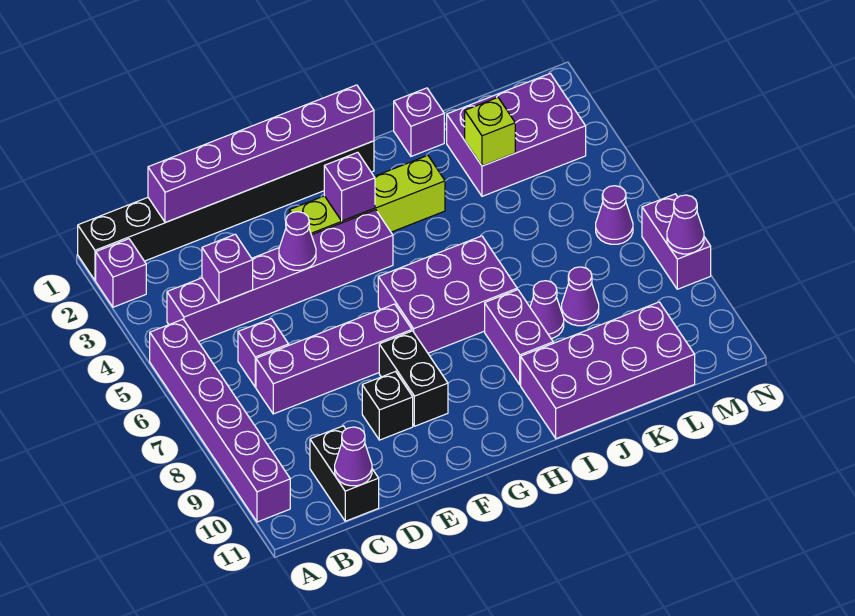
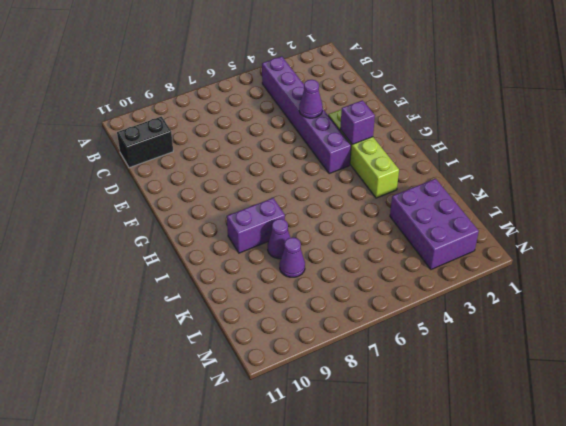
none -> black brick A1:H1 level 1
none -> purple brick A2 level 1
none -> purple brick A5:A10 level 1

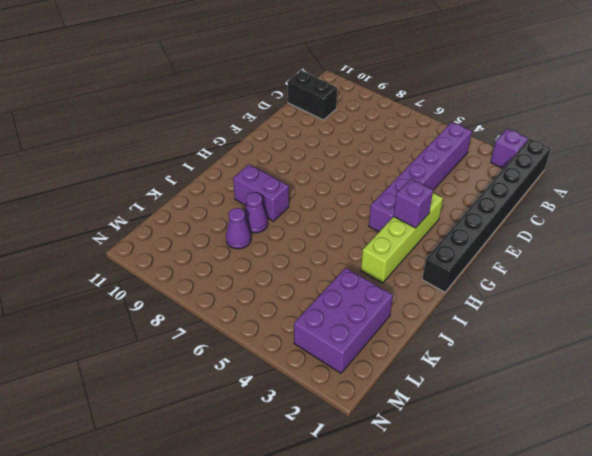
none -> purple brick A5:A10 level 1
none -> purple brick C6 level 1
none -> purple brick C7:F7 level 1

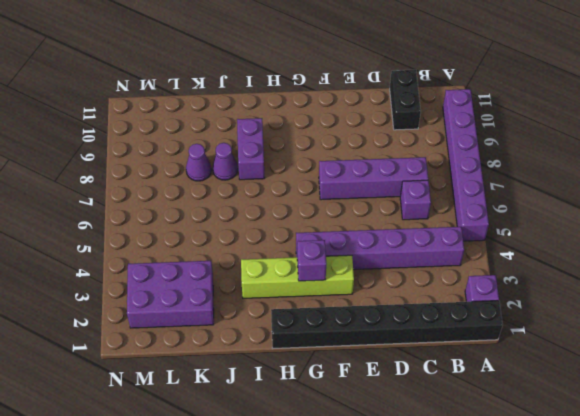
none -> black brick E9 level 1
none -> black brick F8:F9 level 1
none -> purple brick G6:I7 level 1

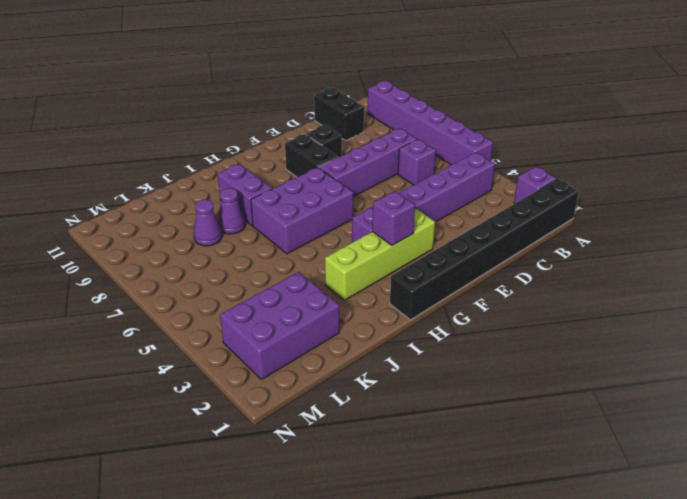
none -> purple brick I10:L11 level 1
none -> purple brick J1 level 1
none -> purple cone M6 level 1

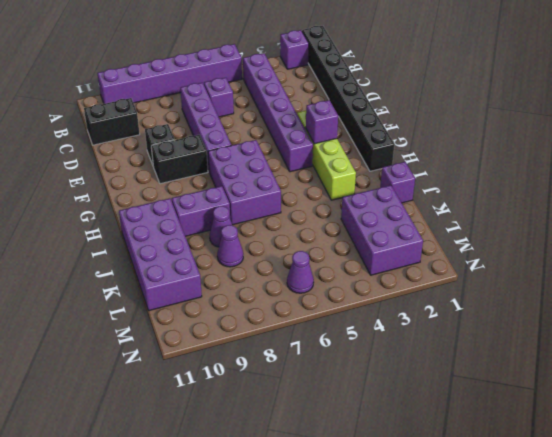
none -> purple brick N7:N8 level 1
none -> purple brick C1:H1 level 2
none -> purple brick C4 level 2

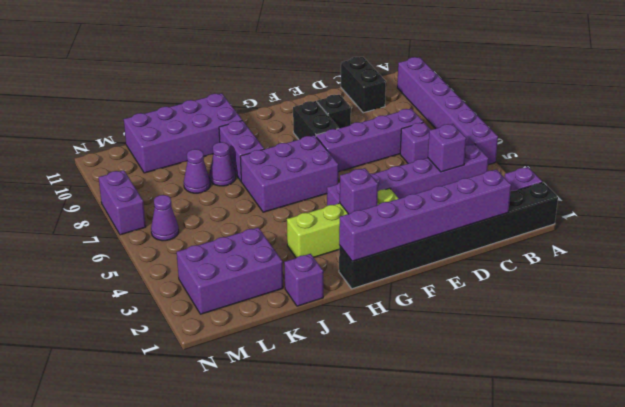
none -> purple cone C11 level 2
none -> purple cone E4 level 2
none -> lime brick K3 level 2

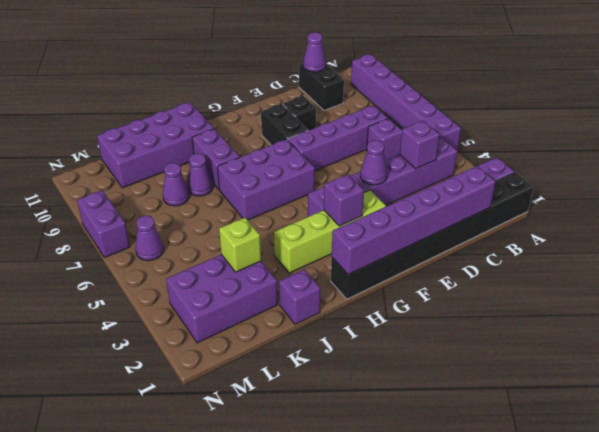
none -> purple cone N8 level 2

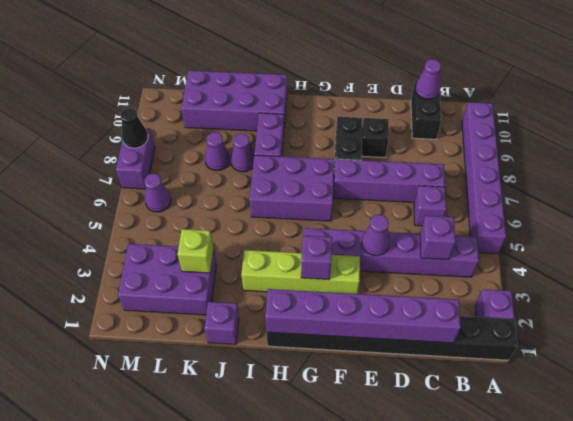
black cone N8 level 2 -> purple cone N8 level 2

